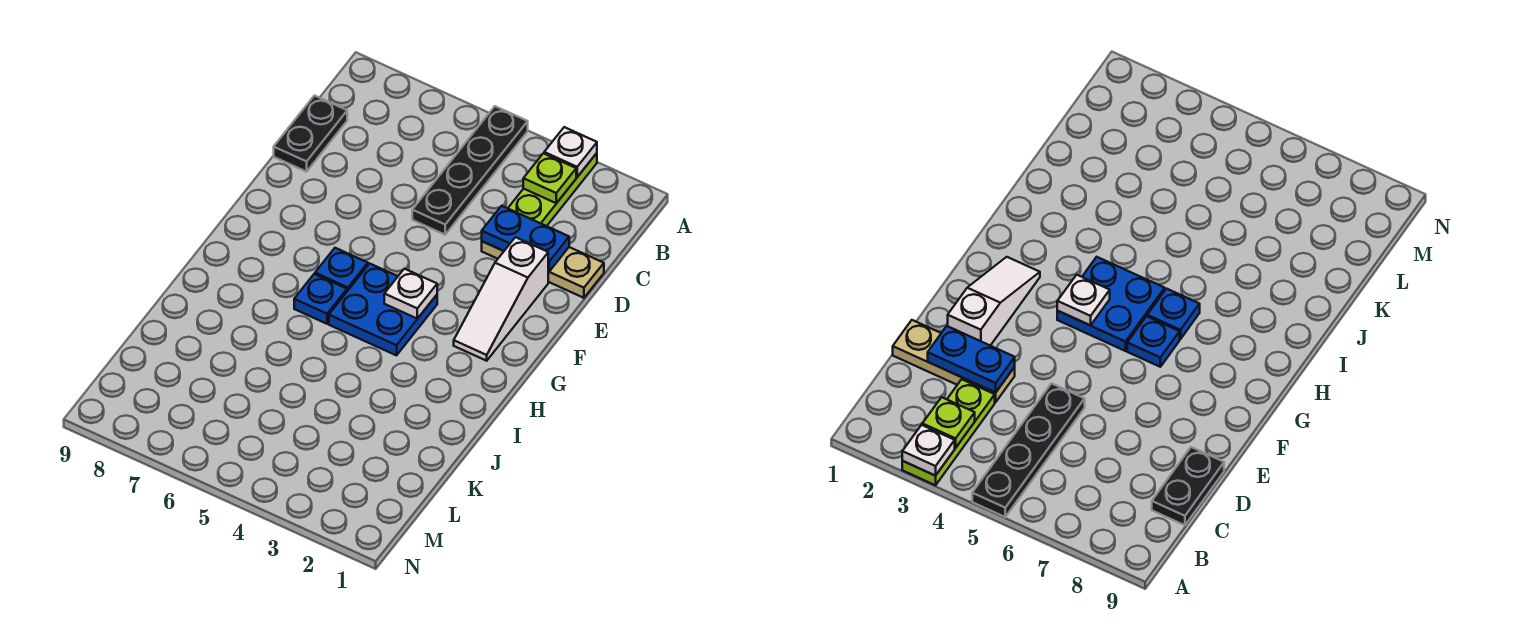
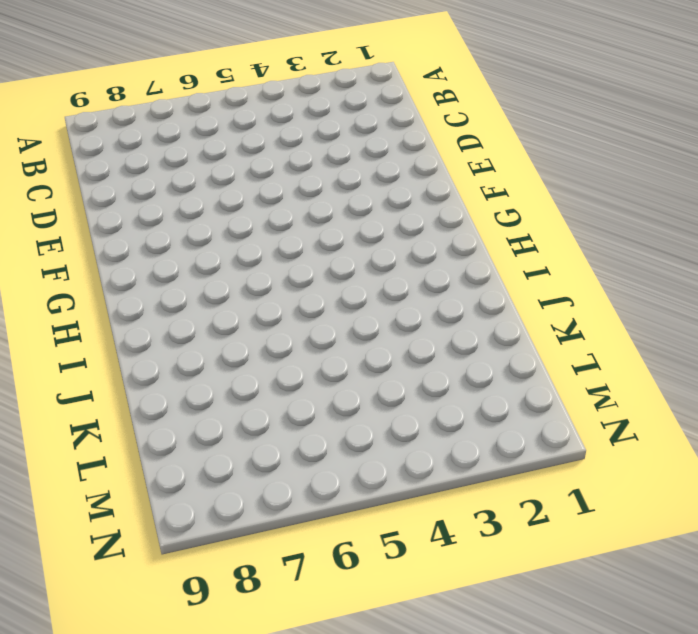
none -> lime plate A3:C3 level 1
none -> black plate A5:D5 level 1
none -> black plate C9:D9 level 1

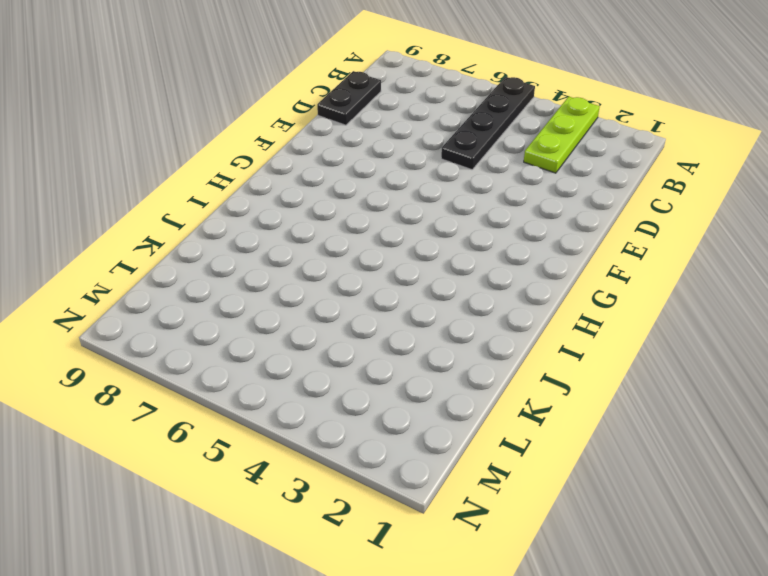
none -> tan plate D1:D3 level 1
none -> white slope E2:G2 level 1 top E
none -> blue plate G4:H5 level 1

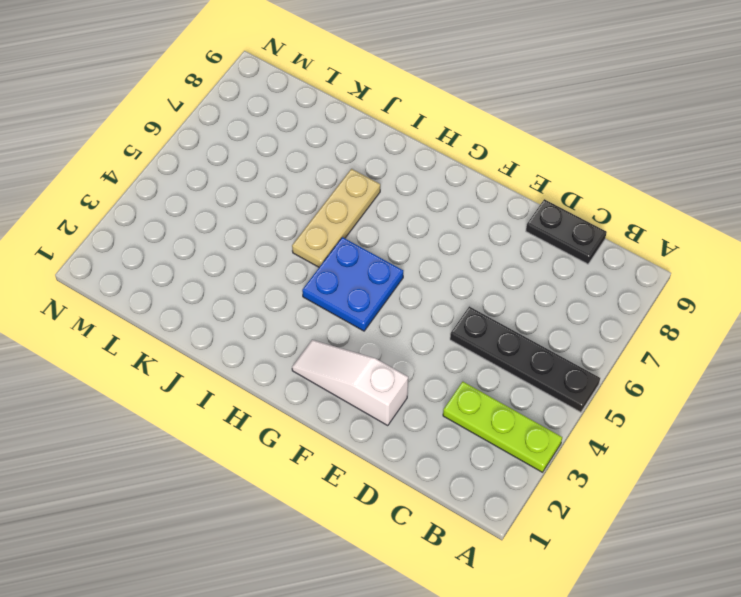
tan plate I5:I7 level 1 -> tan plate D1:D3 level 1
none -> blue plate G6 level 1
none -> blue plate H6 level 1
none -> white plate A3 level 2

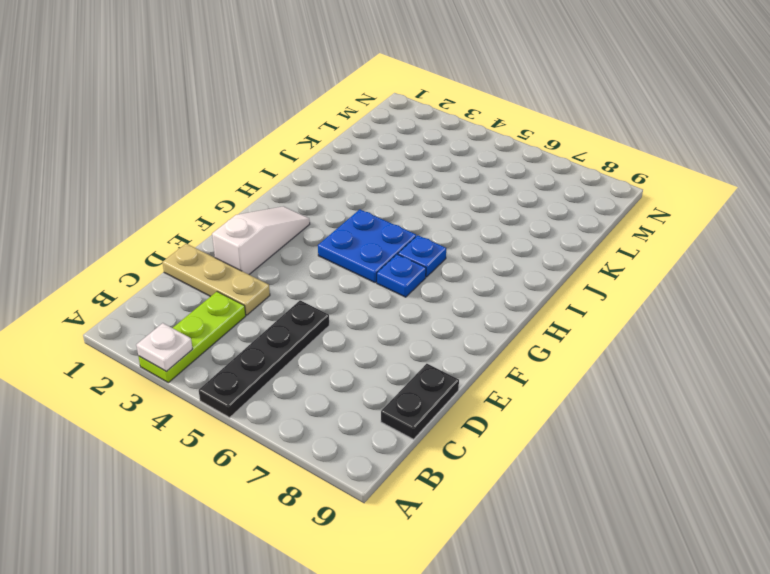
none -> lime plate B3 level 2
none -> blue plate D2:D3 level 2
none -> white plate G4 level 2

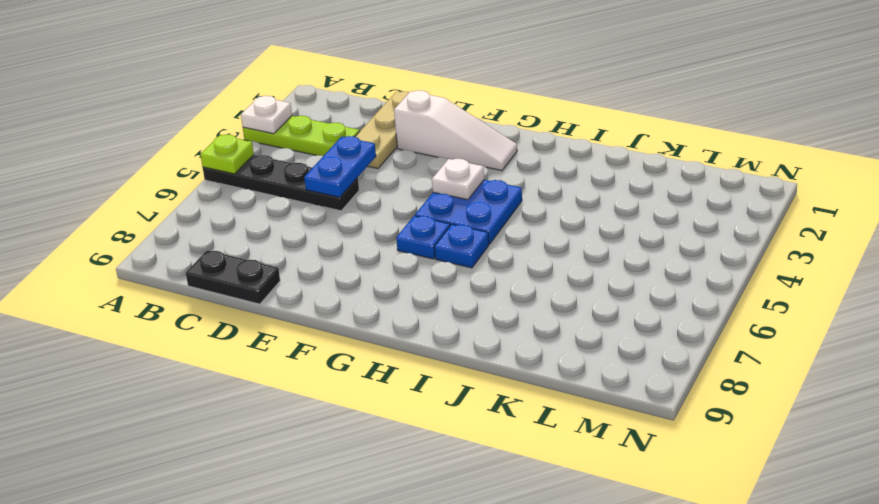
lime plate A5 level 2 -> lime plate B3 level 2
blue plate D4:D5 level 2 -> blue plate D2:D3 level 2

